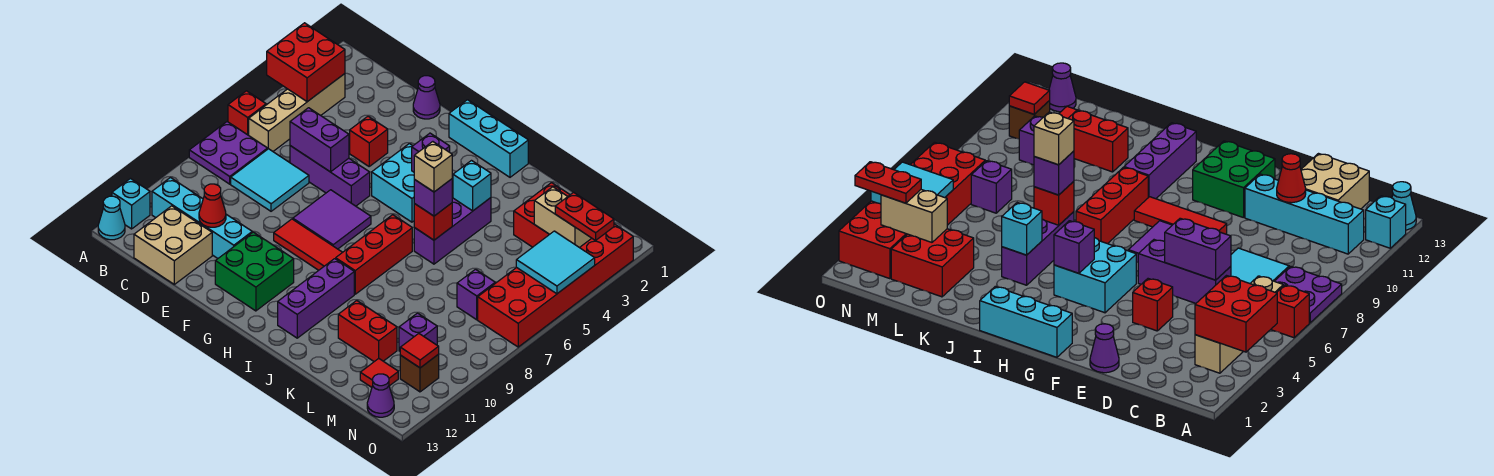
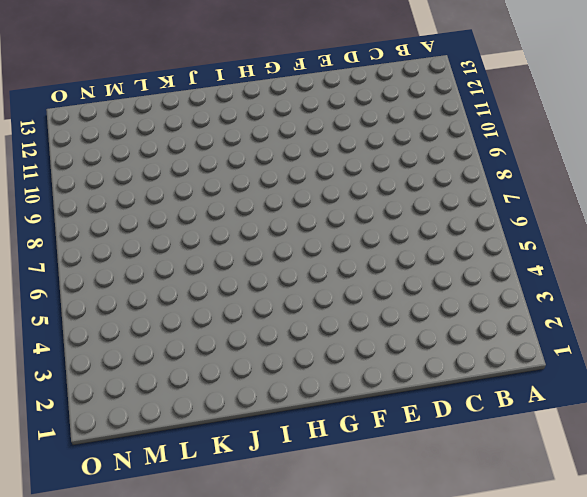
none -> red brick A6 level 1
none -> purple plate A7:B8 level 1
none -> cyan brick A12 level 1
none -> cyan cone A13 level 1

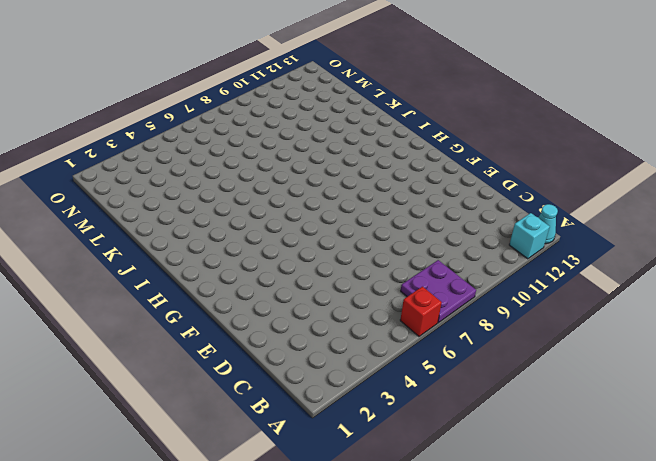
none -> tan brick B3:B6 level 1
none -> cyan brick B11:E11 level 1
none -> cyan tile C7:D8 level 1
none -> tan brick C12:D13 level 1

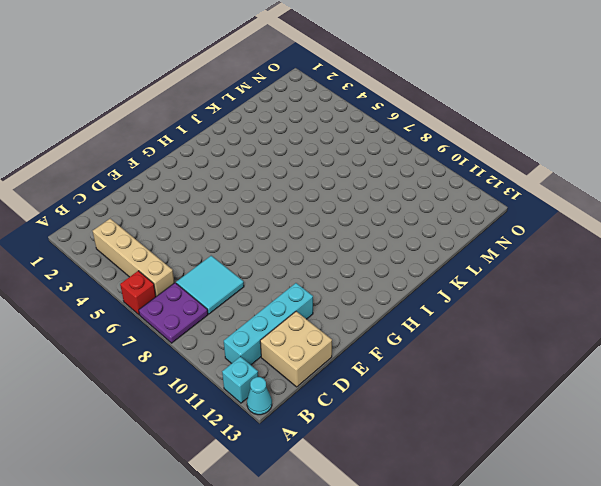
none -> purple brick D6:F6 level 1
none -> purple cone E1 level 1
none -> red brick E4 level 1
none -> purple tile F7:G8 level 1

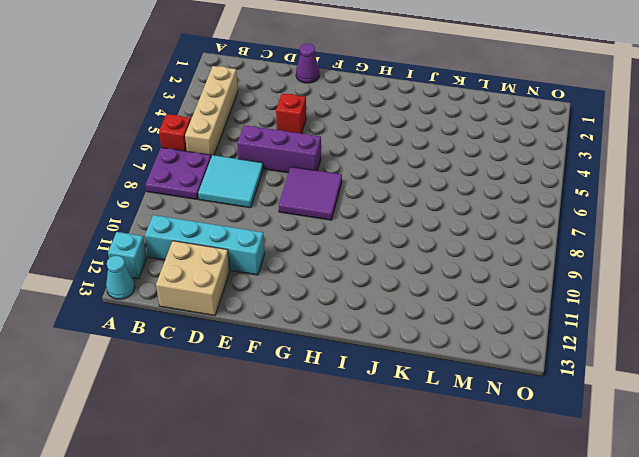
none -> red tile F9:H9 level 1
none -> green brick F11:G12 level 1
none -> cyan brick G1:I1 level 1
none -> cyan brick G4:H5 level 1

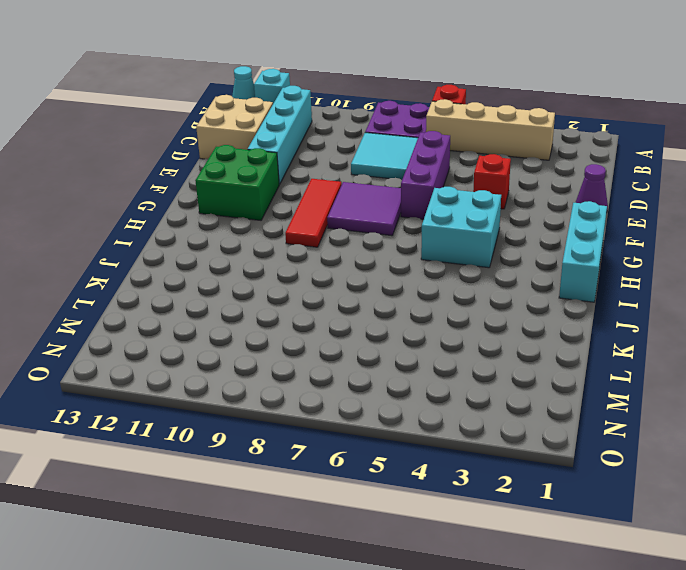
none -> red brick I7:I9 level 1
none -> purple brick I10:I12 level 1
none -> purple brick J4:J6 level 1
none -> red brick K11:L11 level 1

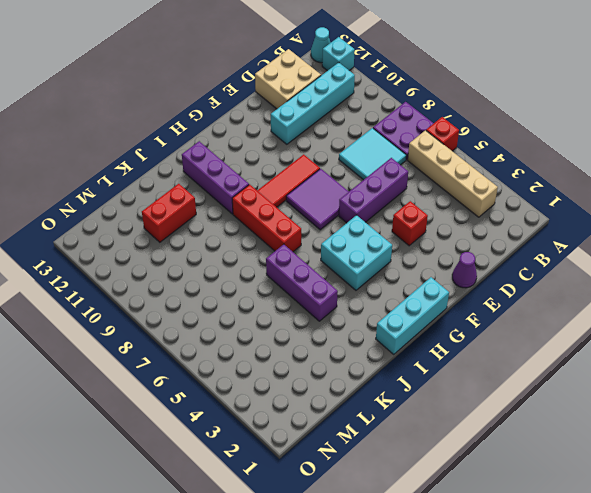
none -> green brick F11:G12 level 1
none -> red brick L2:M3 level 1
none -> purple brick M7 level 1
none -> purple brick M10 level 1

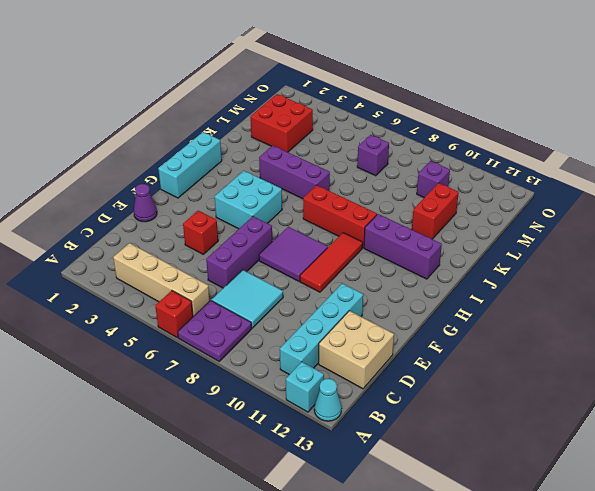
none -> green brick F11:G12 level 1
none -> red tile M12 level 1
none -> red brick N2:O7 level 1
none -> brown brick N11 level 1

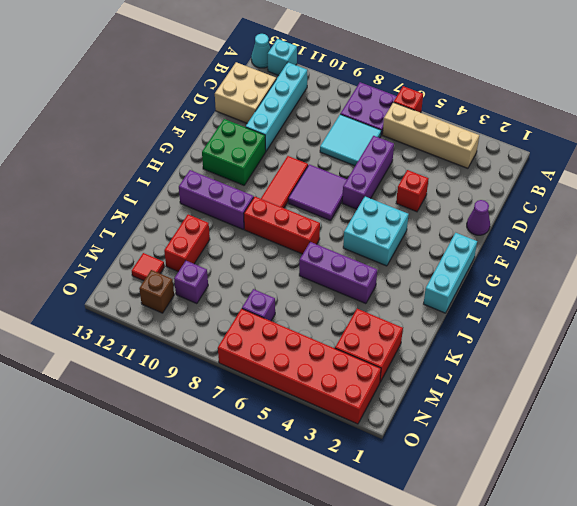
none -> purple cone N13 level 1
none -> red brick A3:B4 level 2
none -> purple brick D6:E6 level 2
none -> red cone D11 level 2

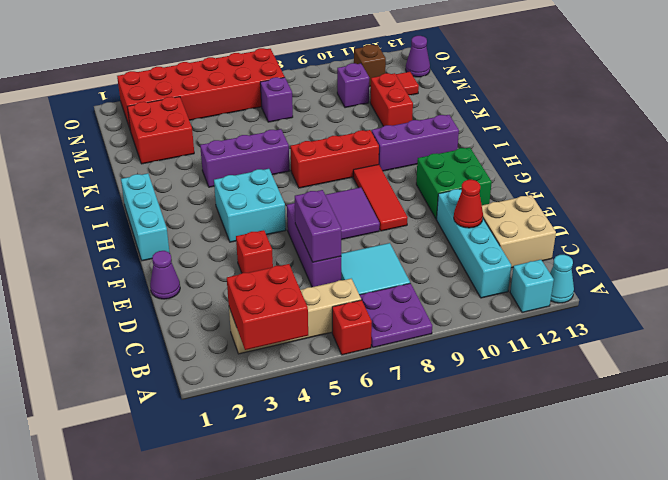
none -> purple brick H4 level 2
none -> cyan brick J4 level 2
none -> red brick J6 level 2
none -> tan brick M3:N3 level 2

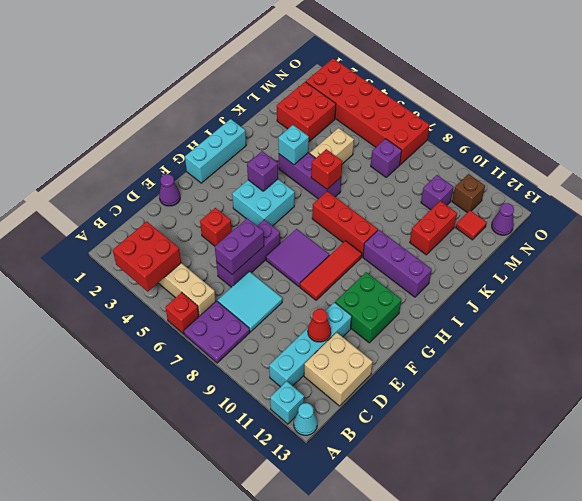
tan brick K5:L5 level 1 -> tan brick M3:N3 level 2
none -> cyan tile N4:O5 level 2
none -> red tile N11 level 2
none -> purple brick J6 level 3
none -> red plate N3:O3 level 3

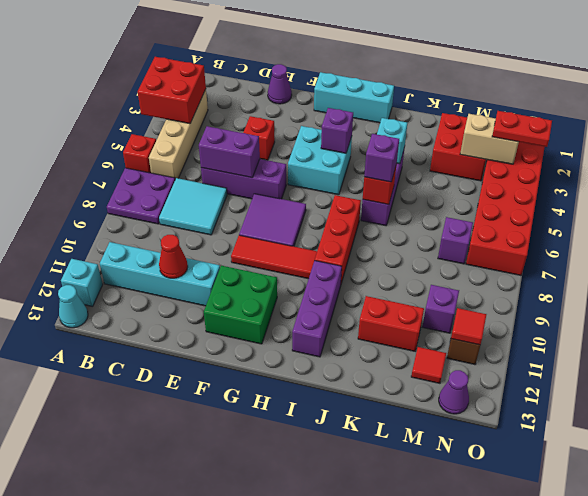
none -> tan brick C12:D13 level 1
none -> cyan tile N4:O5 level 2
none -> tan brick J6 level 4

